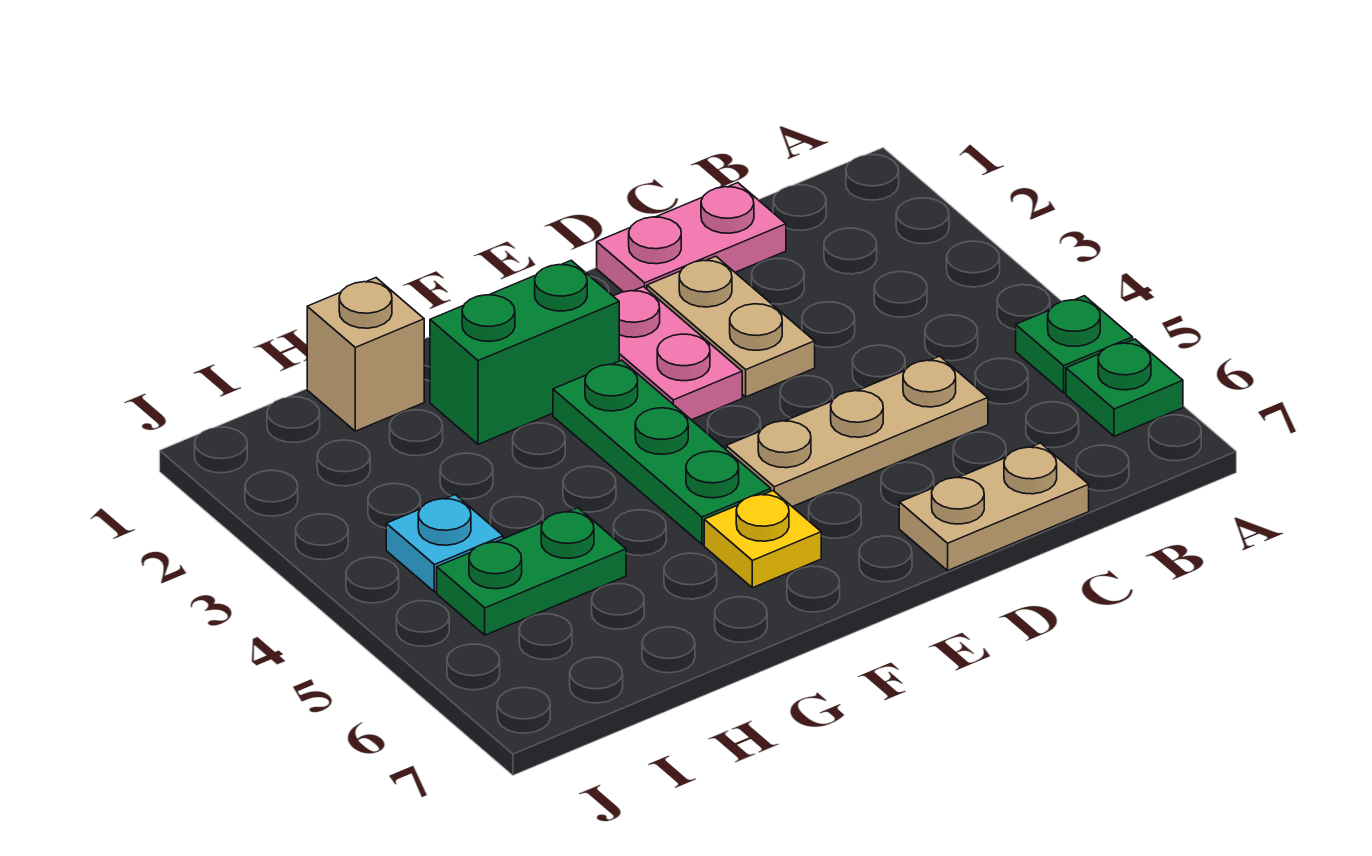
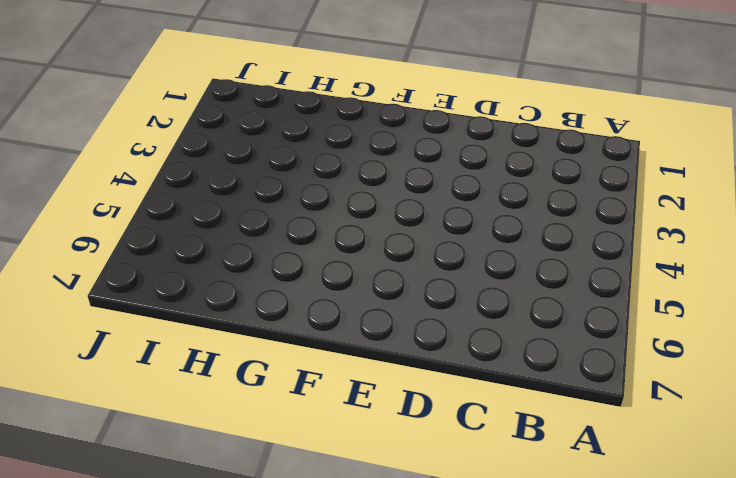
none -> green plate A5 level 1
none -> green plate A6 level 1
none -> pink plate C1:D1 level 1

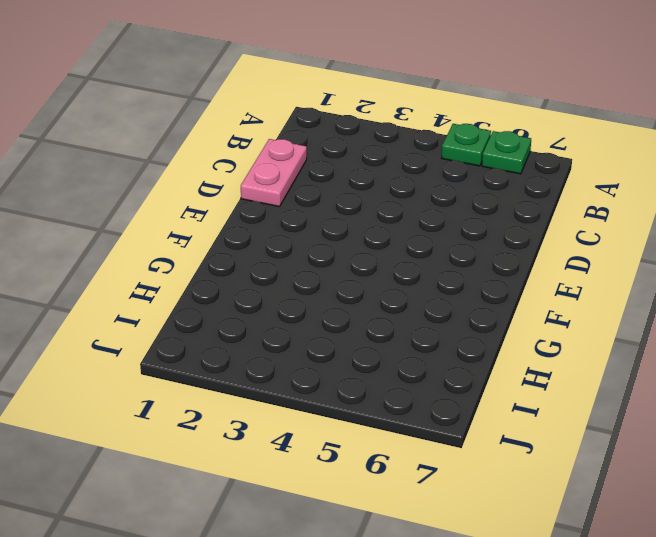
none -> tan plate C5:E5 level 1
none -> tan plate C7:D7 level 1
none -> tan plate D2:D3 level 1

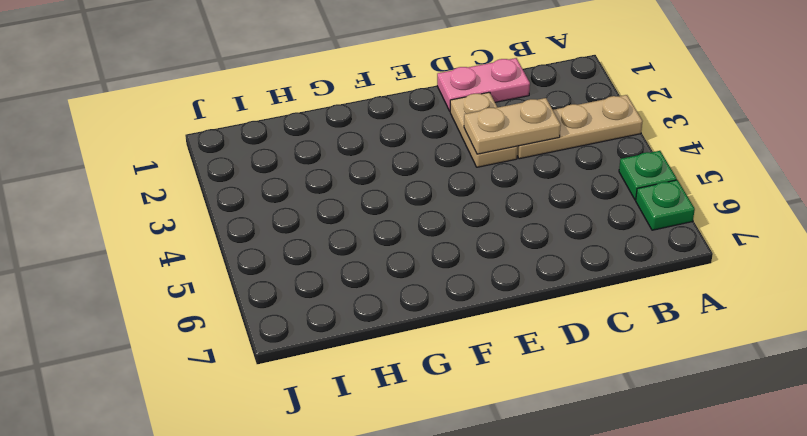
tan plate A3:C3 level 1 -> tan plate C5:E5 level 1
tan plate C3:D3 level 2 -> tan plate C7:D7 level 1
none -> pink plate E2:E3 level 1
none -> green brick F2:G2 level 1
none -> green plate F3:F5 level 1

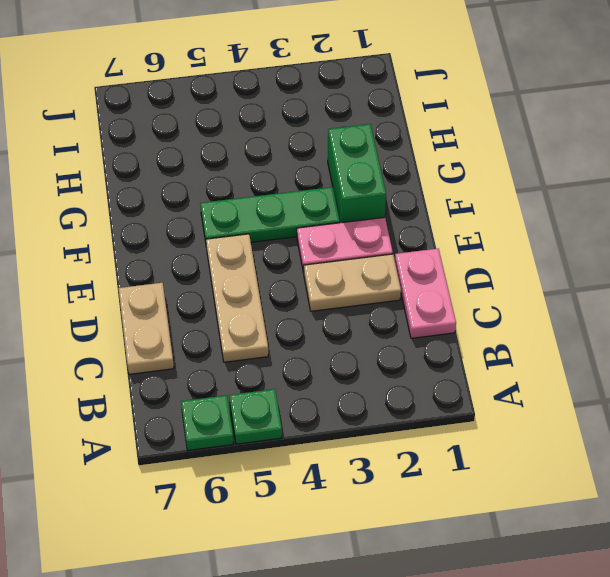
none -> yellow plate F6 level 1
none -> tan brick H1 level 1
none -> green plate H5:I5 level 1

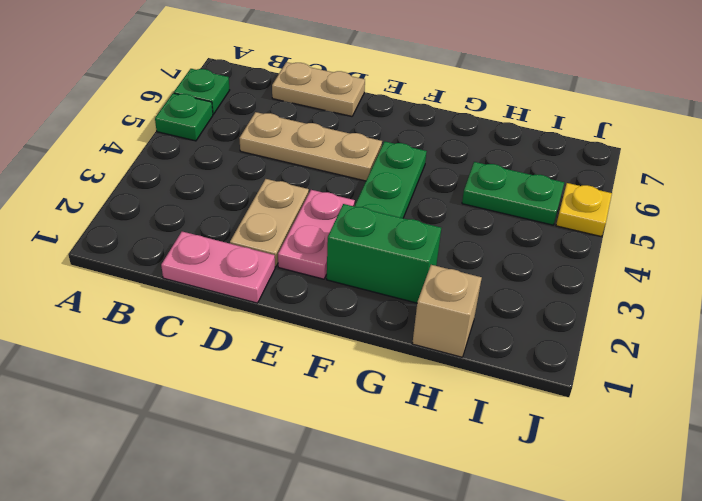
yellow plate J5 level 1 -> yellow plate F6 level 1
none -> cyan plate I4 level 1

